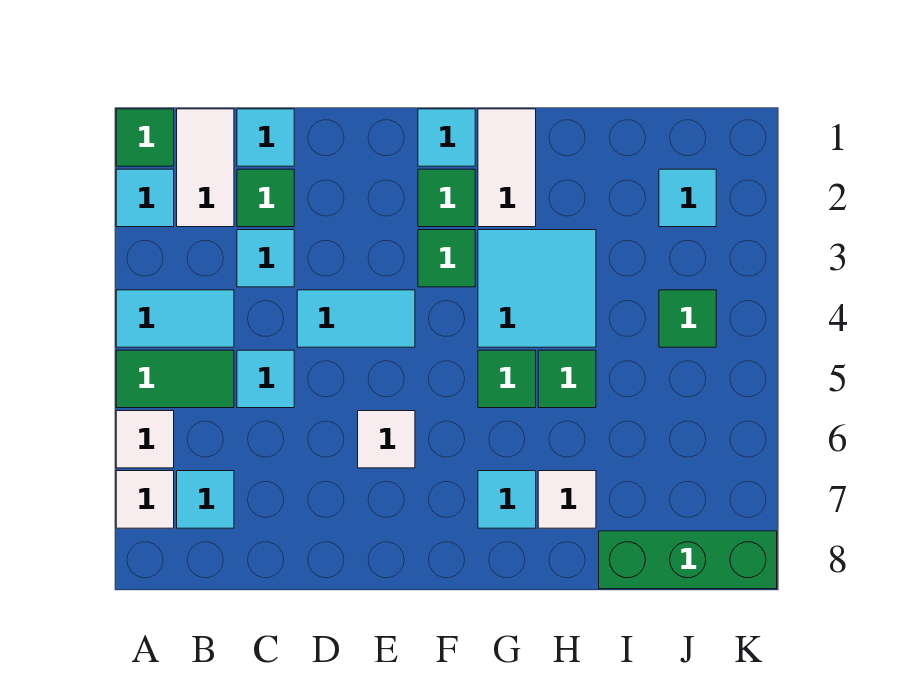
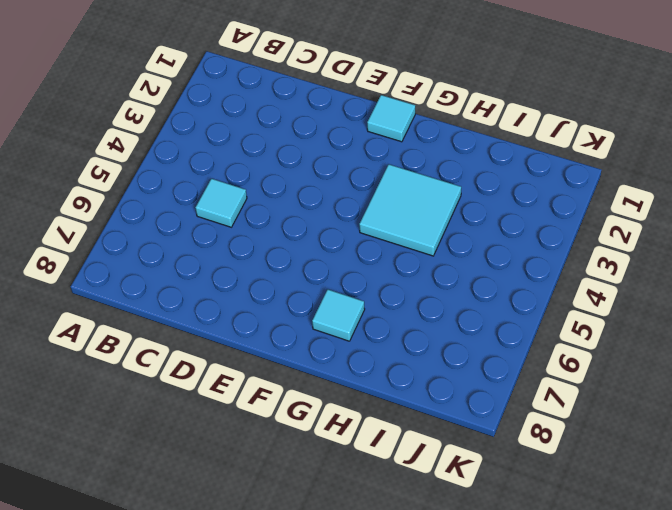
none -> green tile A1 level 1
none -> cyan tile A2 level 1
none -> cyan tile A4:B4 level 1

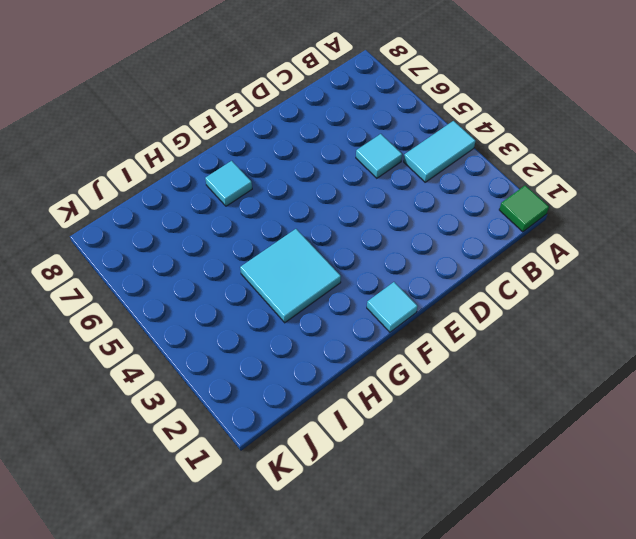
none -> cyan tile A2 level 1
none -> green tile A5:B5 level 1
none -> white tile A6 level 1

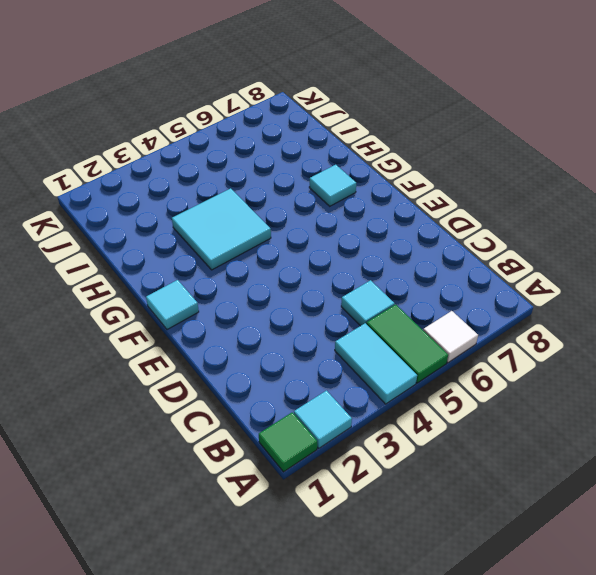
none -> white tile A7 level 1
none -> white tile B1:B2 level 1
none -> cyan tile B7 level 1

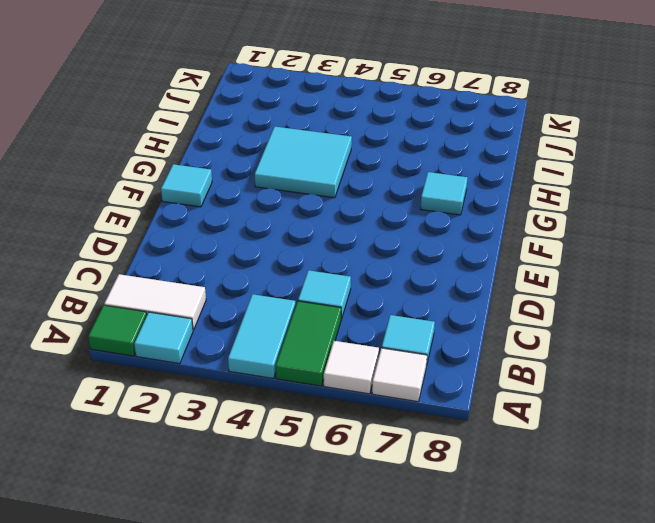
none -> cyan tile C1 level 1
none -> green tile C2 level 1
none -> cyan tile C3 level 1

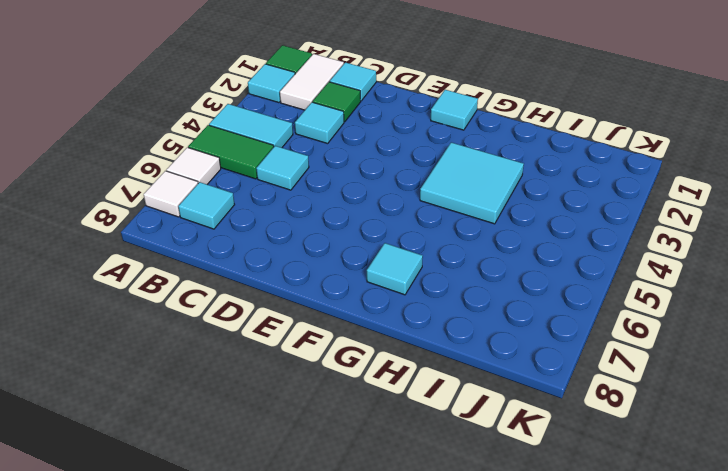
none -> cyan tile D4:E4 level 1
none -> white tile E6 level 1
none -> green tile F2 level 1

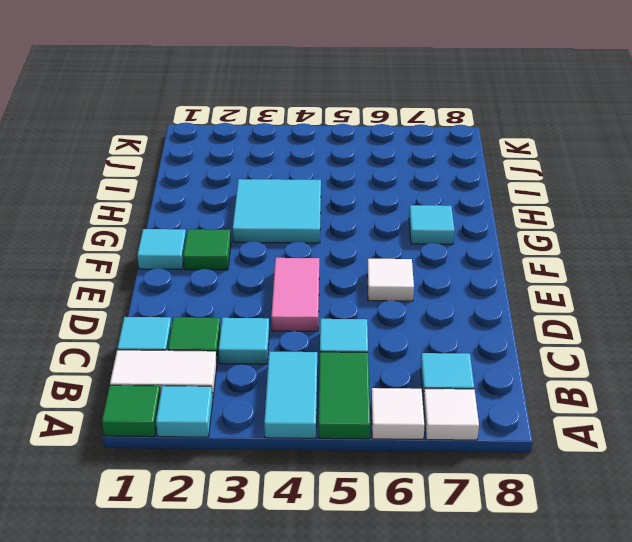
pink tile D4:E4 level 1 -> cyan tile D4:E4 level 1
none -> green tile F3 level 1
none -> white tile G1:G2 level 1
none -> green tile G5 level 1

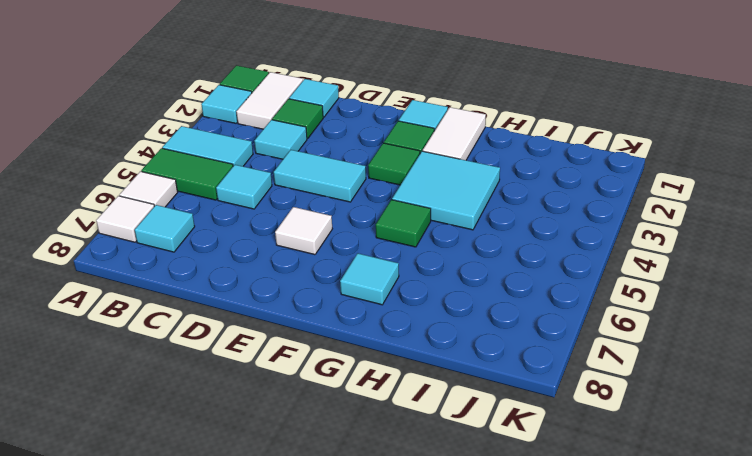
none -> green tile H5 level 1
none -> white tile H7 level 1
none -> green brick I8:K8 level 1

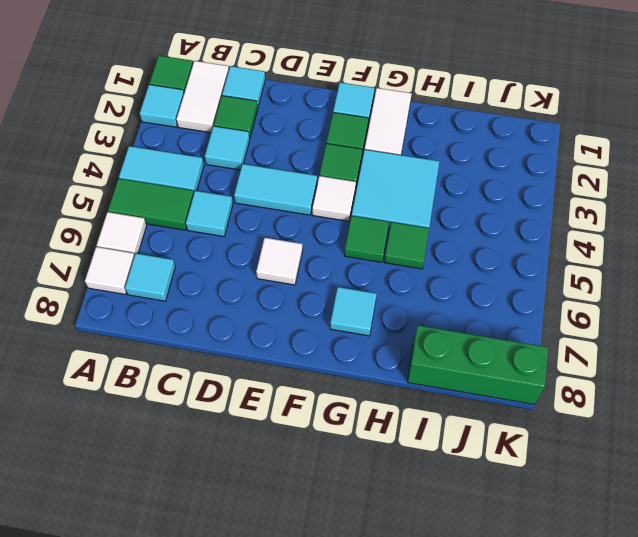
white tile F4 level 1 -> white tile H7 level 1
none -> cyan tile J2 level 1
none -> green tile J4 level 1

